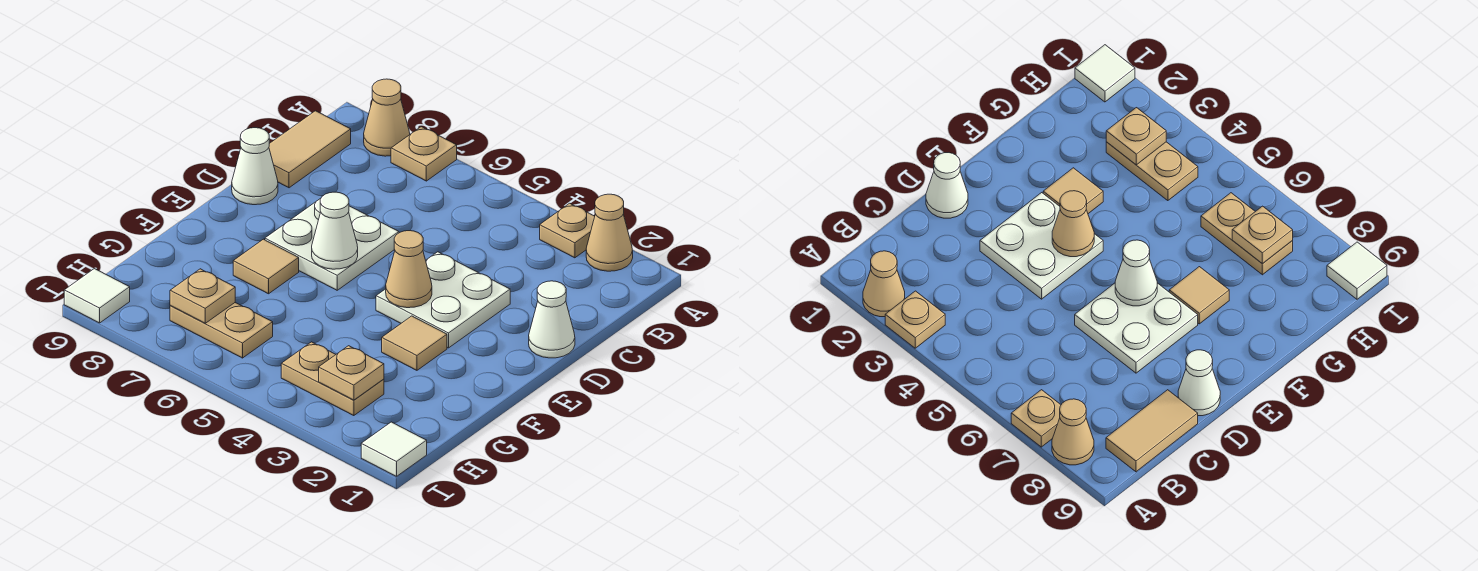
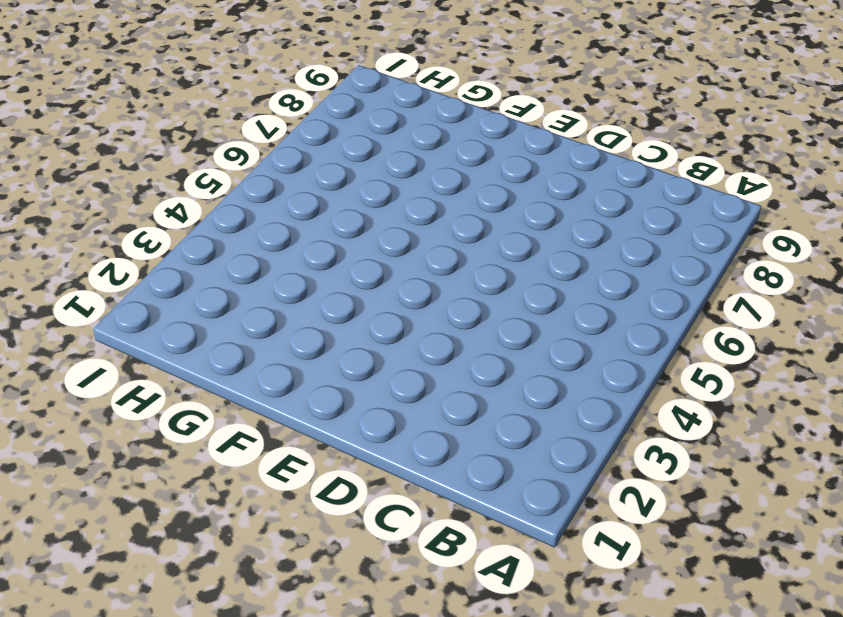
none -> tan cone A2 level 1
none -> tan plate A3 level 1
none -> tan plate A7 level 1

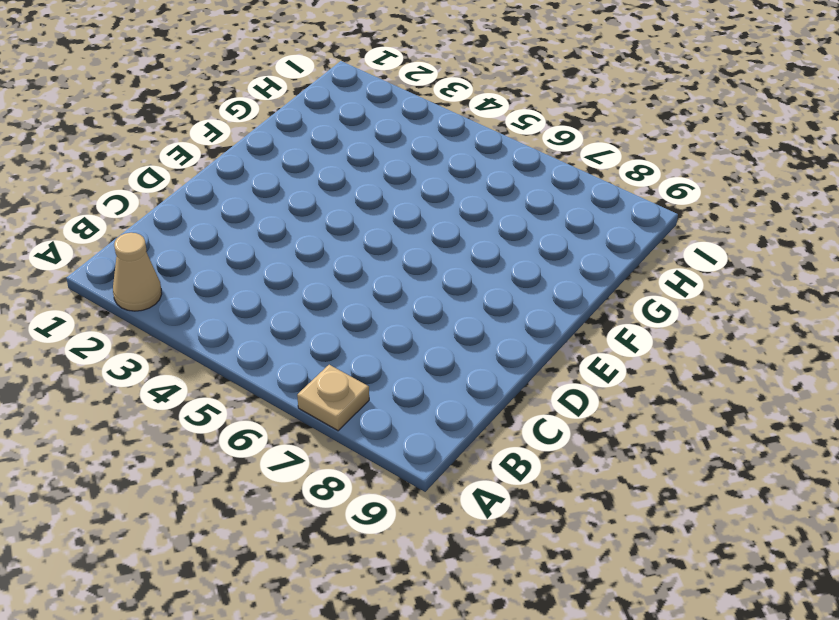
none -> tan plate A3 level 1
none -> tan cone A8 level 1
none -> tan tile B9:C9 level 1

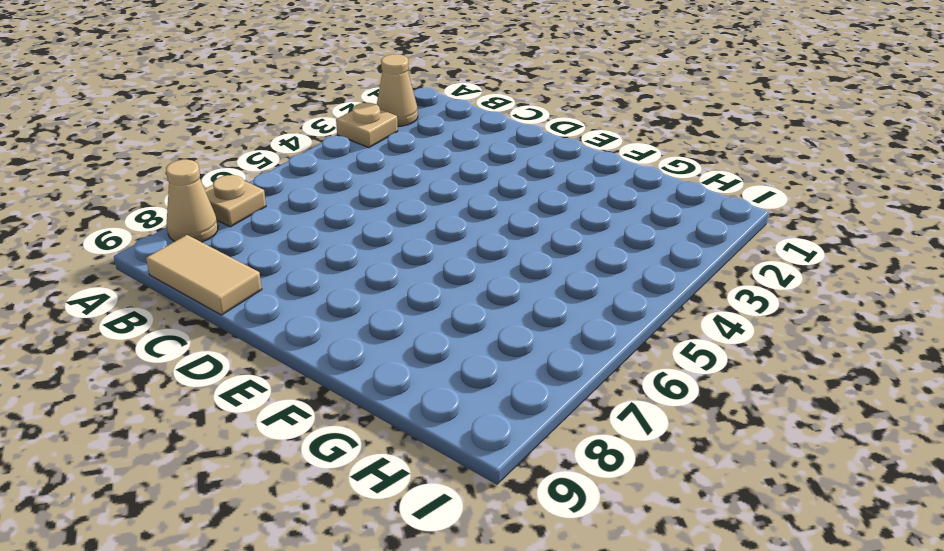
none -> white cone D1 level 1
none -> white plate D3:E4 level 1
none -> white plate D6:E7 level 1

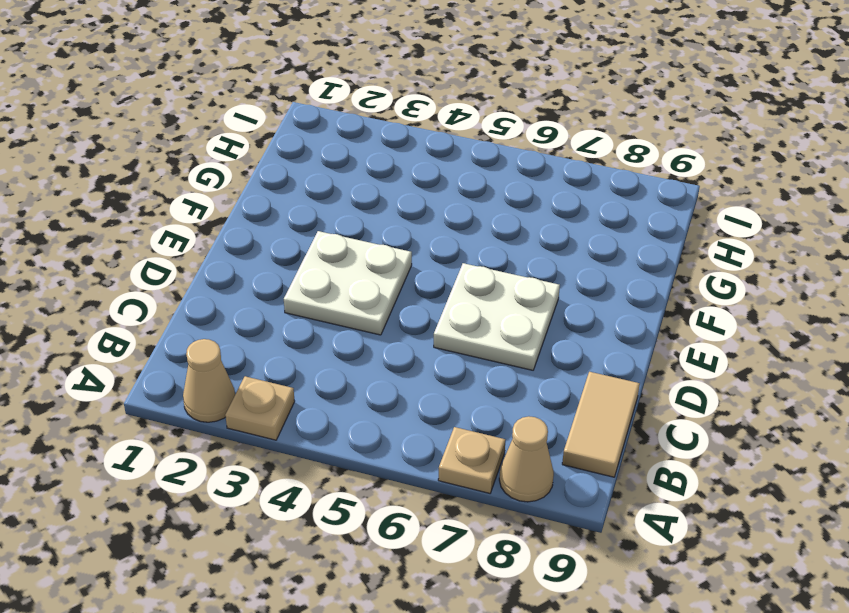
none -> white cone D1 level 1
none -> white cone D9 level 1
none -> tan tile F3 level 1

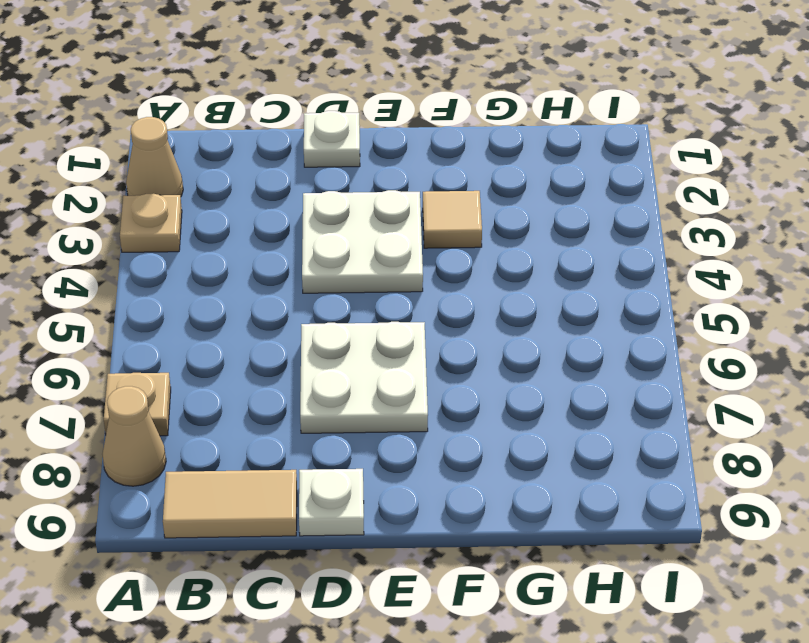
white plate D1 level 1 -> white cone D1 level 1
white plate D9 level 1 -> white cone D9 level 1
none -> tan tile F7 level 1
none -> tan plate H3:H4 level 1
none -> tan plate H6:H7 level 1

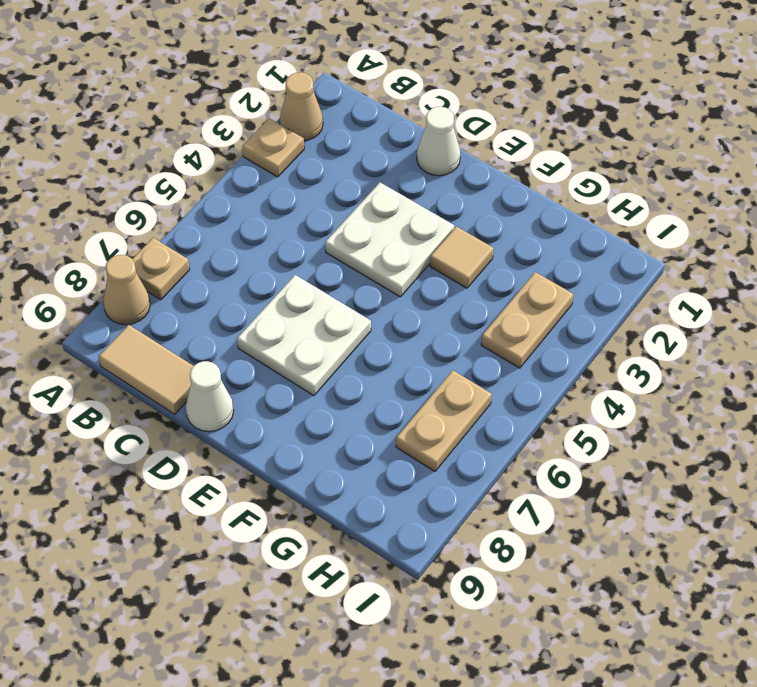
none -> tan tile F7 level 1
none -> white tile I1 level 1
none -> white tile I9 level 1

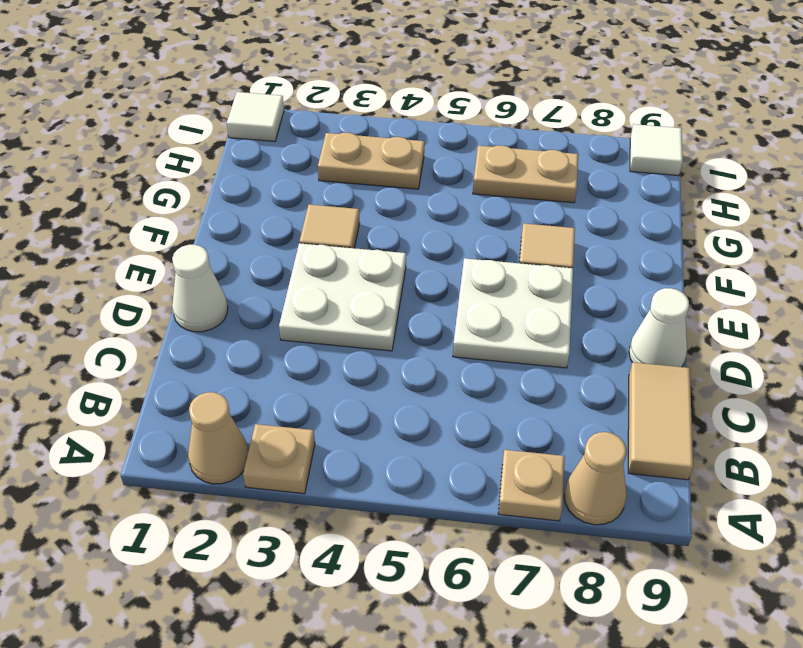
none -> tan cone E4 level 2
none -> white cone E6 level 2
none -> tan plate H3 level 2

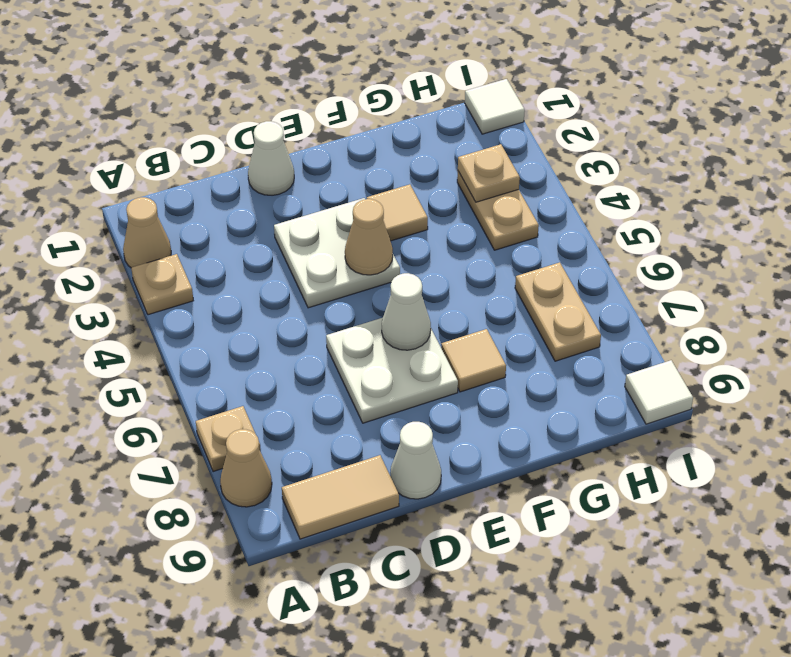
none -> tan plate H7 level 2

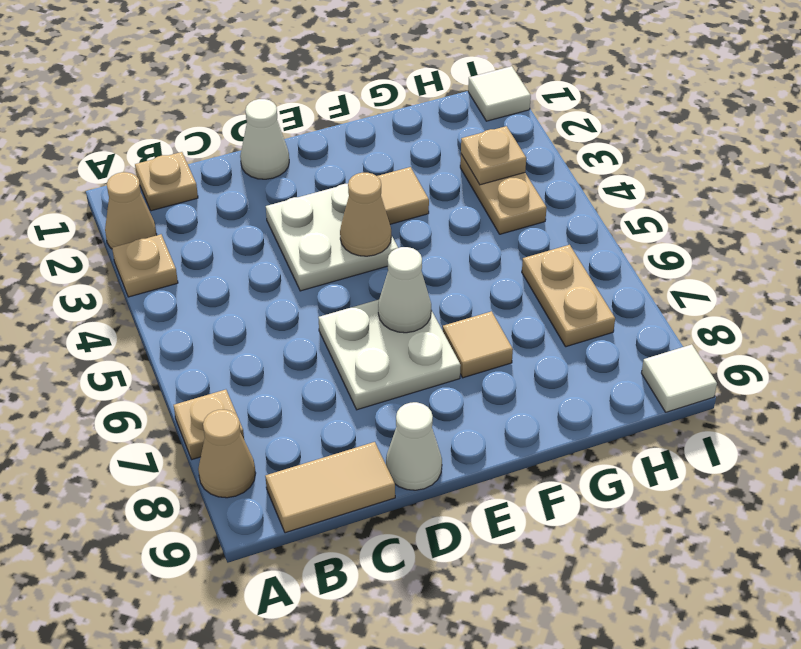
tan plate B1 level 1 -> tan plate H7 level 2

